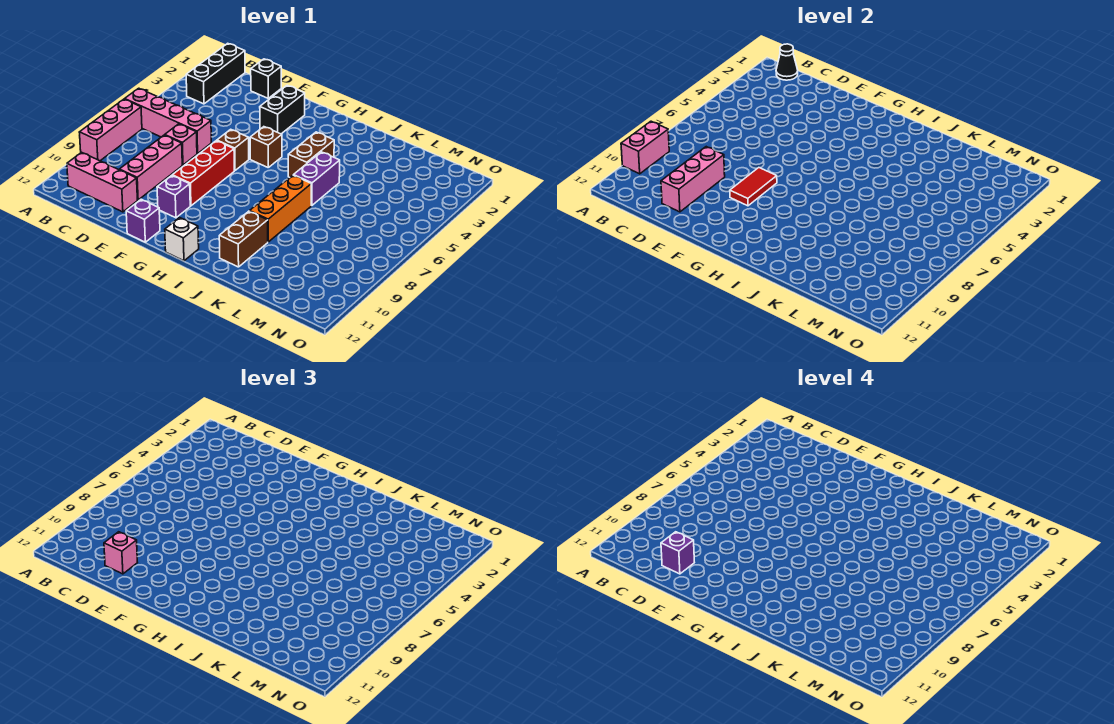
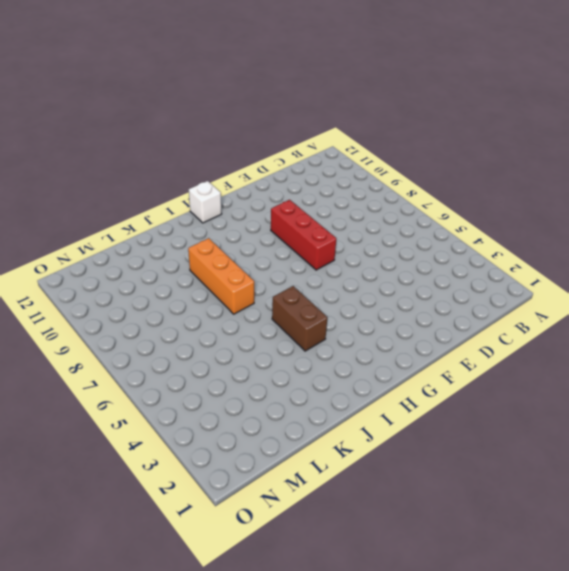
none -> pink brick A6:D6 level 1
none -> pink brick A7:A9 level 1
none -> black brick B1:B3 level 1

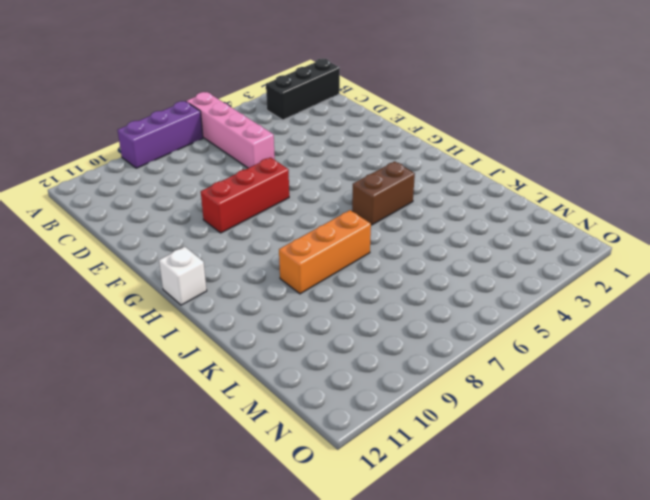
purple brick A7:A9 level 1 -> pink brick A7:A9 level 1
none -> pink brick B11:D11 level 1
none -> black brick D1 level 1
none -> pink brick D7 level 1

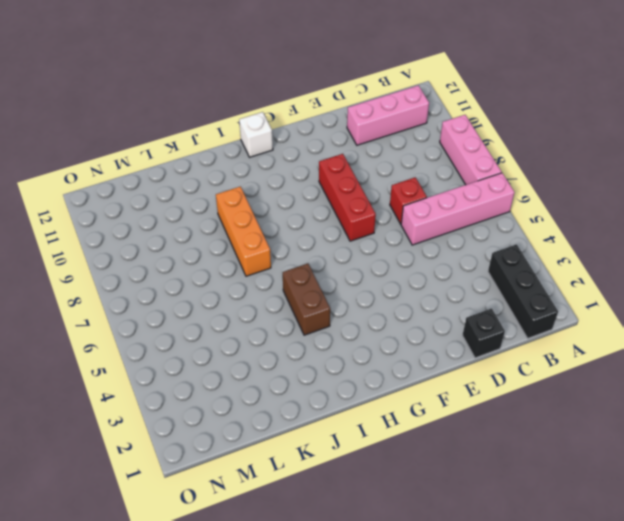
red brick D7 level 1 -> pink brick D7 level 1
none -> pink brick D8:D10 level 1
none -> black brick F2:F3 level 1
none -> brown brick F6 level 1

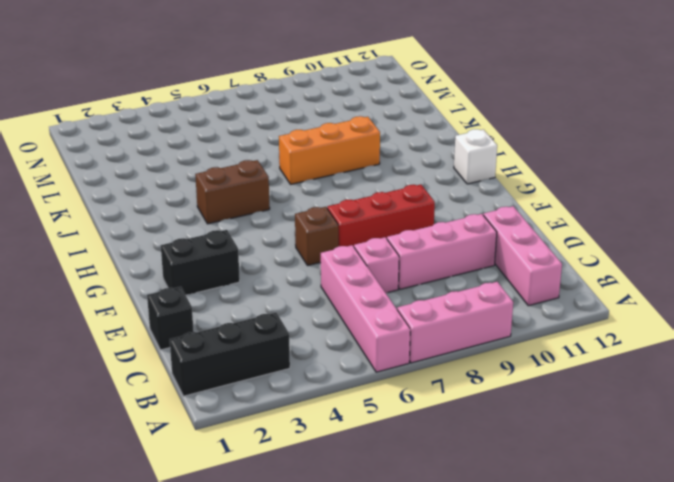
none -> purple brick F10 level 1
none -> purple brick F12 level 1
none -> brown brick G5 level 1

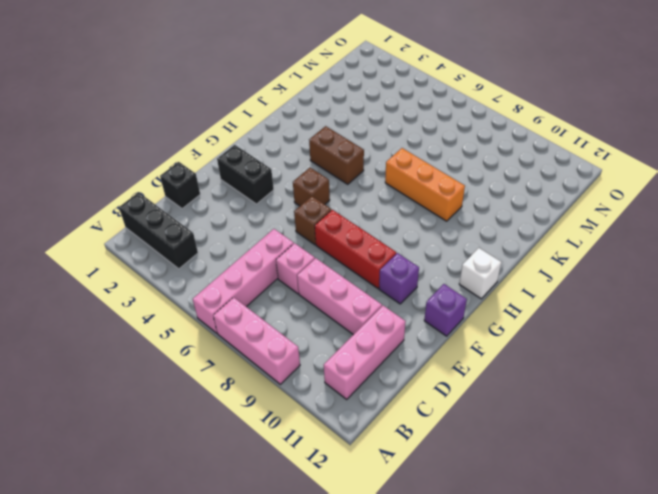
none -> purple brick J5:J6 level 1
none -> brown brick J10:J11 level 1
none -> pink brick A9:A10 level 2

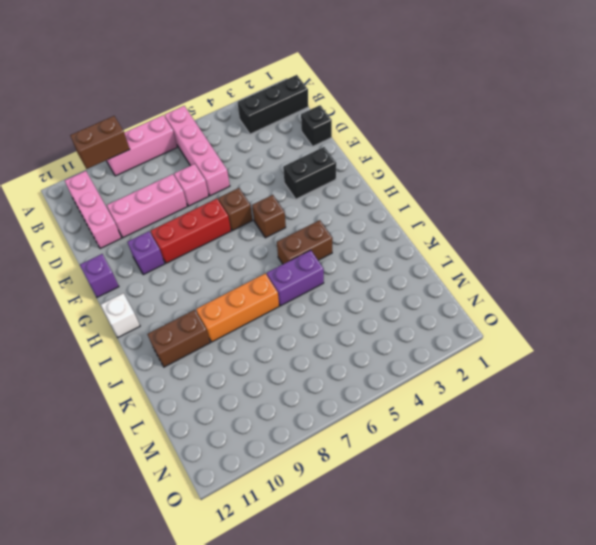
brown brick A9:A10 level 2 -> pink brick A9:A10 level 2
none -> black cone B1 level 2
none -> pink brick D9:D11 level 2
none -> red tile F8:F9 level 2

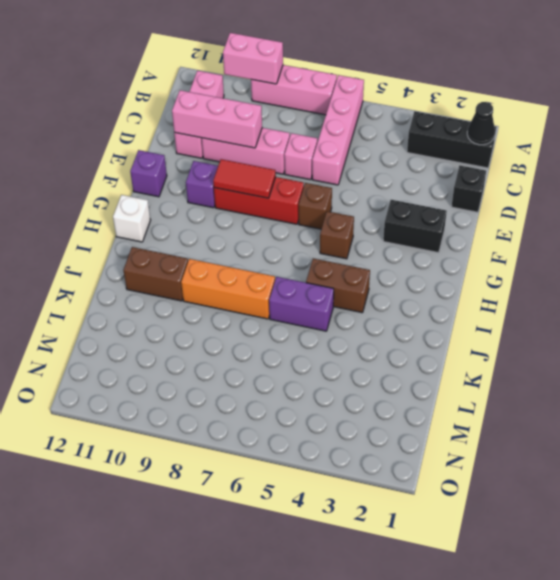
none -> pink brick D11 level 3
none -> purple brick D11 level 4

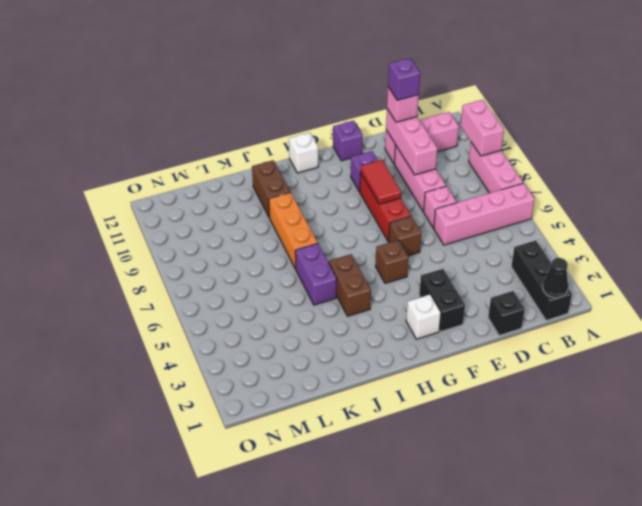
white brick G2 level 1 -> none

